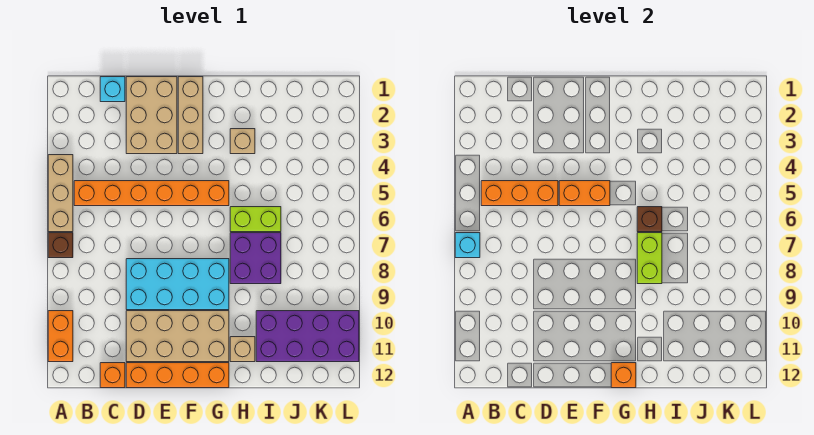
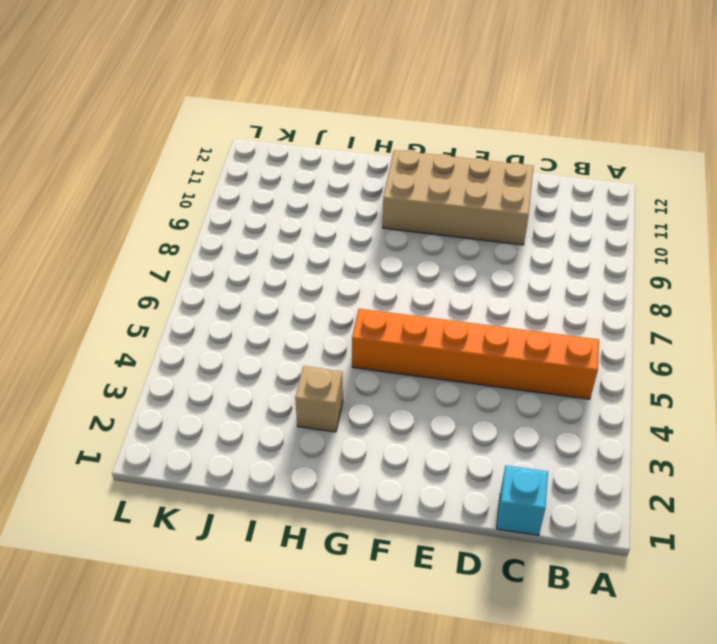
none -> tan brick A4:A6 level 1
none -> brown brick A7 level 1
none -> orange brick A10:A11 level 1

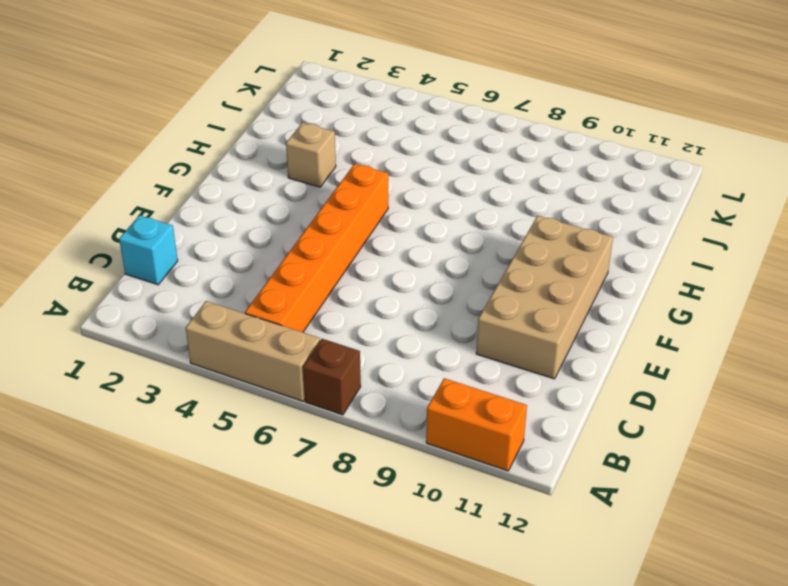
none -> orange brick C12 level 1
none -> tan brick D1:E3 level 1
none -> cyan brick D8:G9 level 1

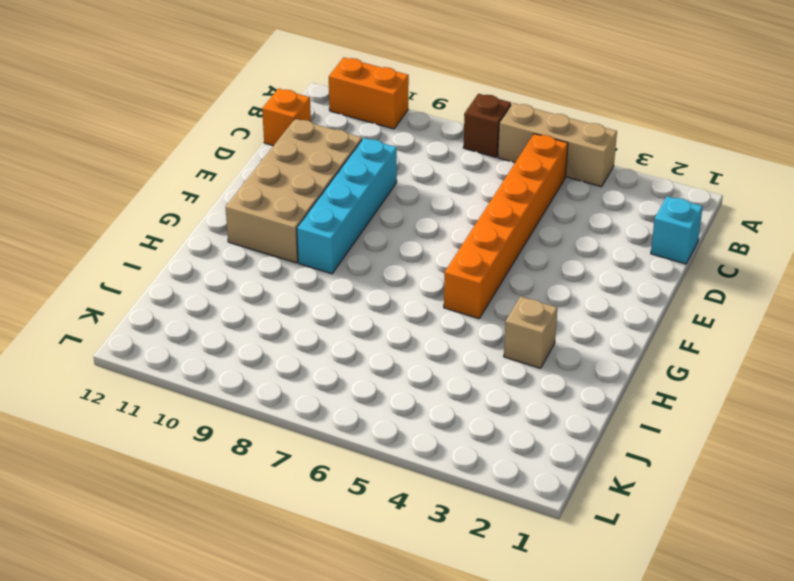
cyan brick D9:G9 level 1 -> cyan brick D8:G9 level 1
none -> tan brick D1:E3 level 1
none -> orange brick D12:G12 level 1
none -> tan brick F1:F3 level 1

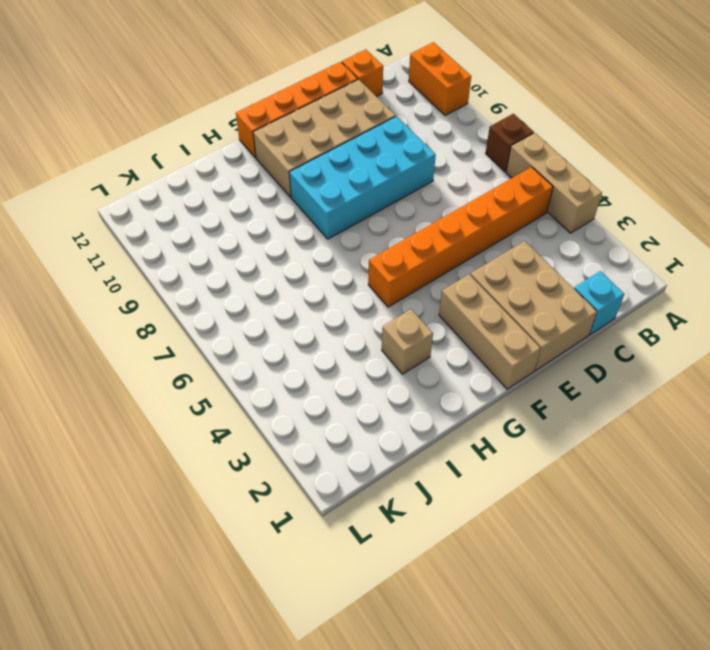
none -> lime brick H6:I6 level 1
none -> purple brick H7:I8 level 1
none -> tan brick H11 level 1

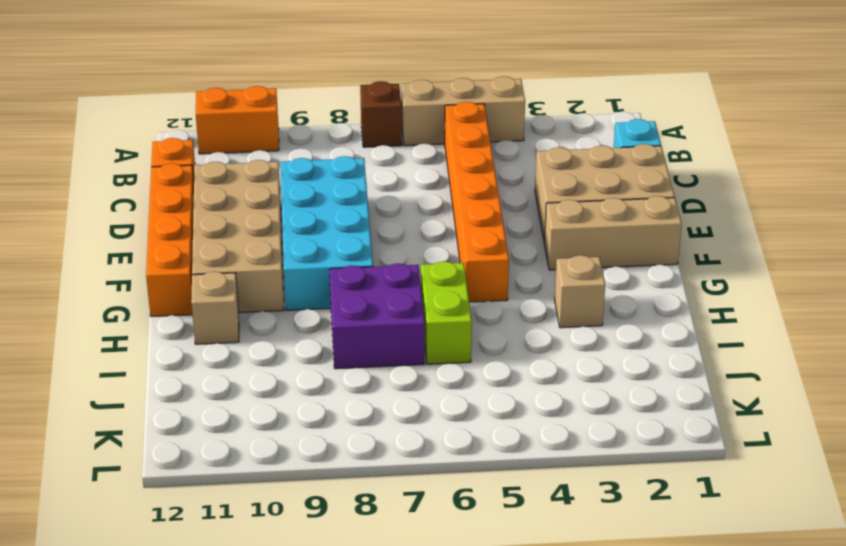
none -> purple brick I10:L11 level 1
none -> cyan brick A7 level 2
none -> orange brick B5:D5 level 2

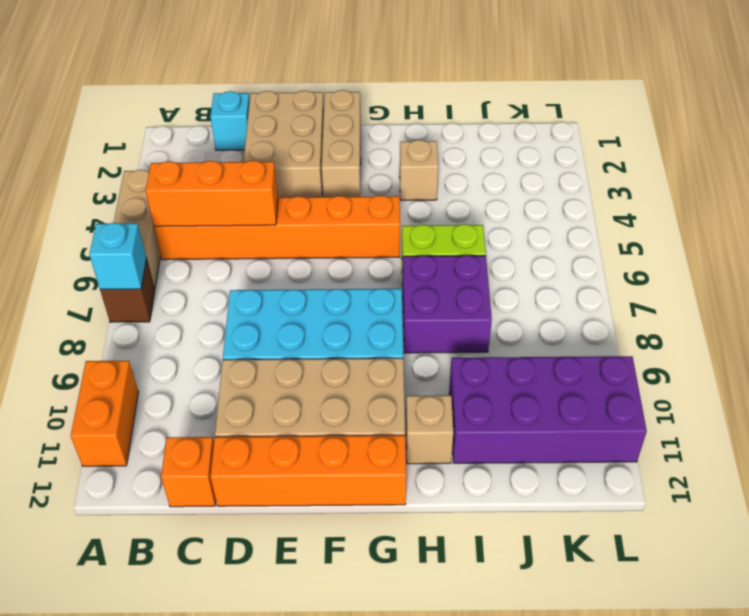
none -> orange brick E5:F5 level 2
none -> orange brick G12 level 2
none -> brown brick H6 level 2

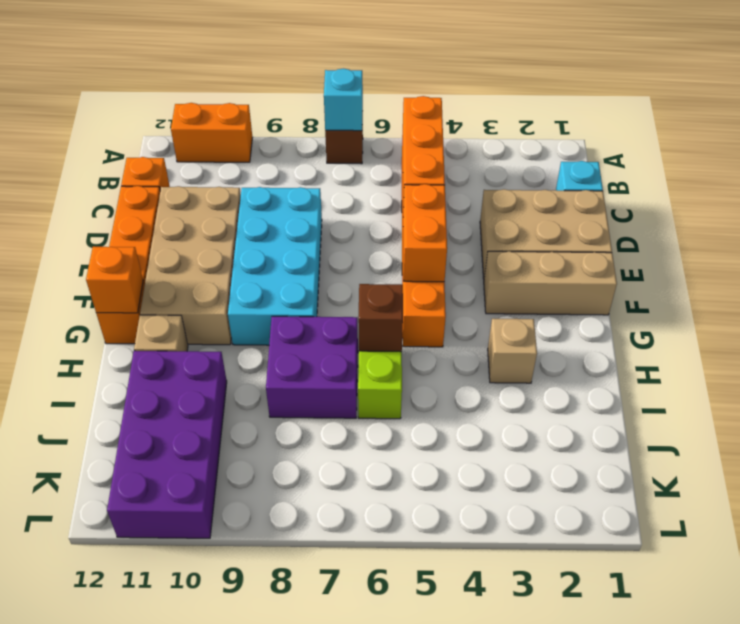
none -> tan brick A4:A6 level 1
none -> lime brick H7:H8 level 2

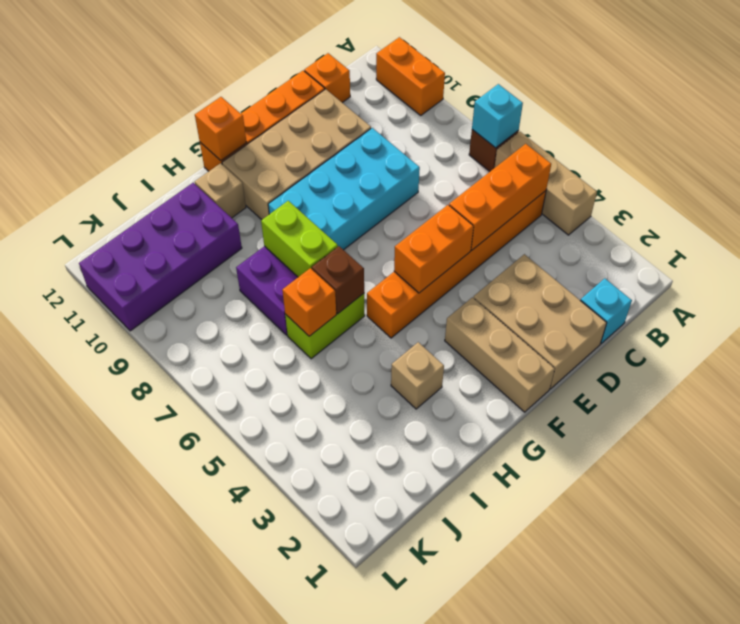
orange brick I6 level 2 -> none

